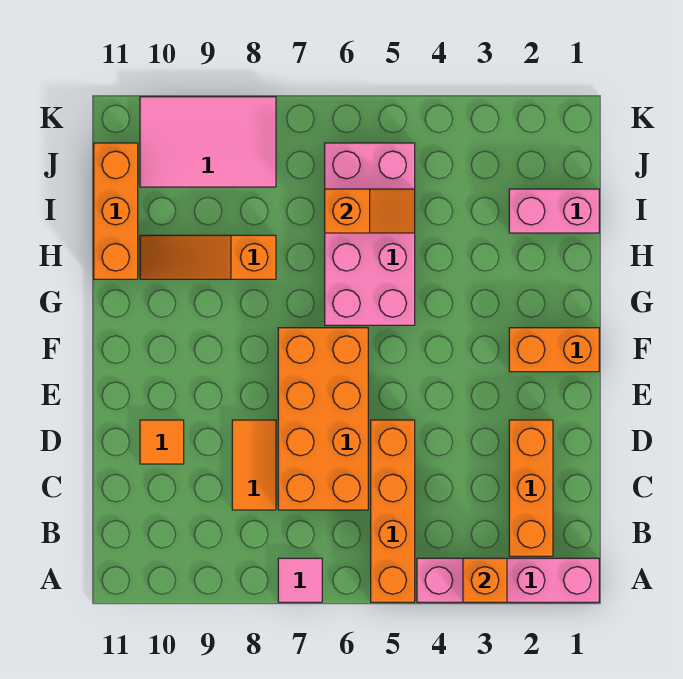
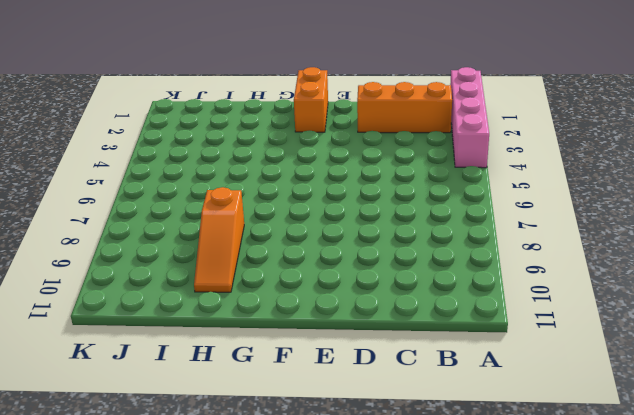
none -> orange brick A5:D5 level 1
none -> pink tile A7 level 1
none -> orange brick C6:F7 level 1

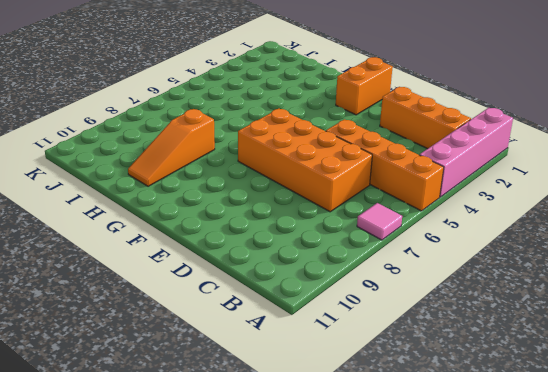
none -> orange tile C8:D8 level 1
none -> orange tile D10 level 1
none -> pink brick G5:J6 level 1

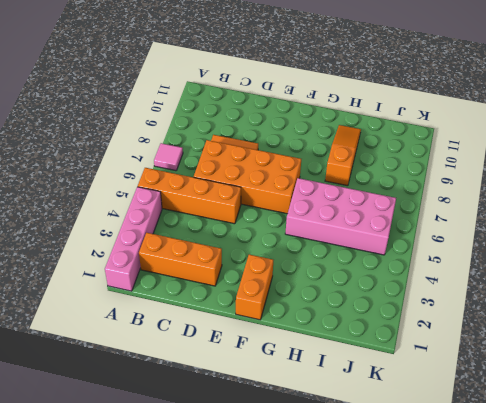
none -> orange tile D10 level 1
none -> orange brick H11:J11 level 1
none -> pink brick I1:I2 level 1

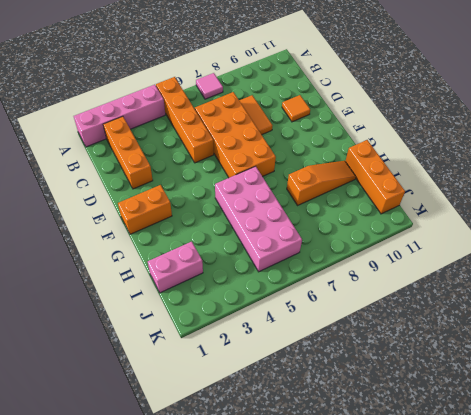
none -> pink tile J8:K10 level 1
none -> orange brick A3 level 2
none -> orange slope I5:I6 level 2 top 6

